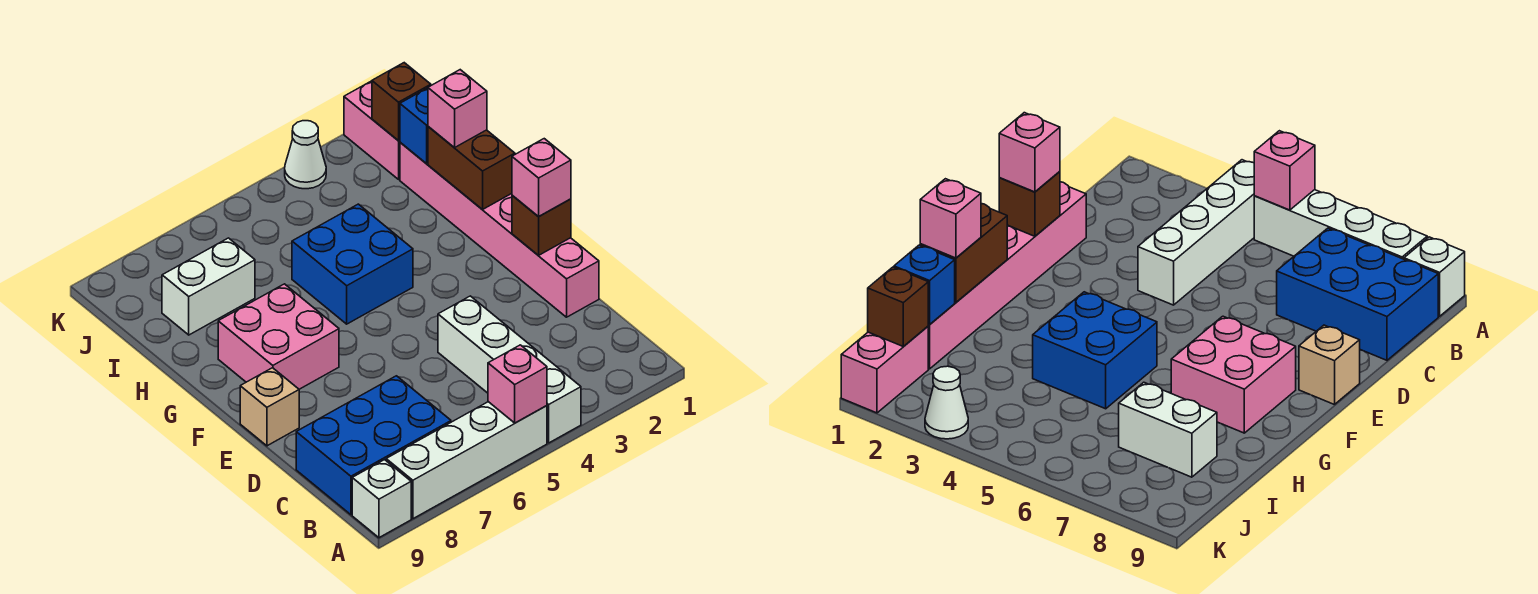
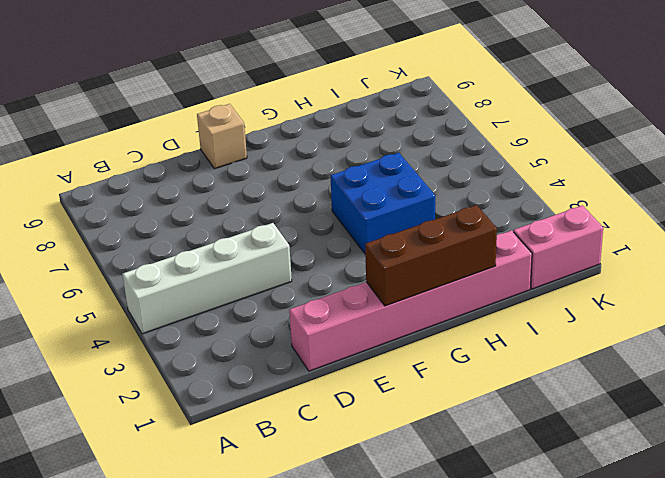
brown brick F1:H1 level 2 -> brown brick G1:H1 level 2
none -> white brick A5:A8 level 1
none -> white brick A9 level 1
none -> blue brick B7:C9 level 1

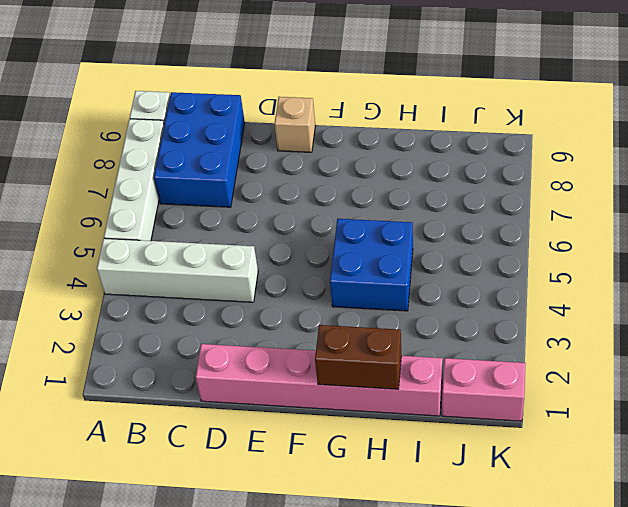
none -> pink brick F7:G8 level 1
none -> white brick I7:I8 level 1
none -> white cone K3 level 1

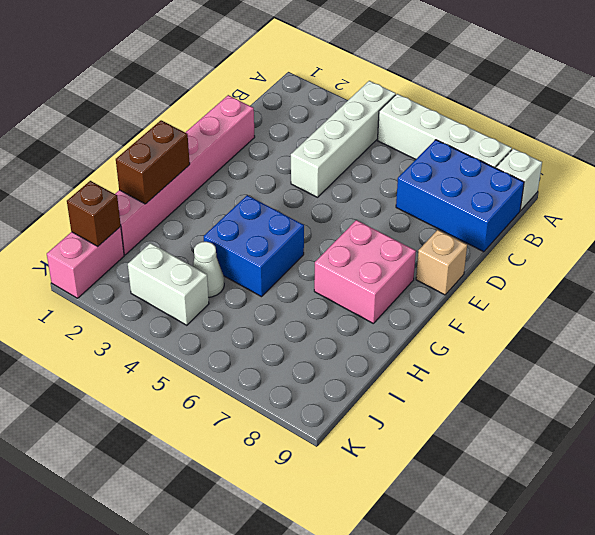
white cone I4 level 1 -> white cone K3 level 1
white brick J3:J4 level 1 -> white brick I7:I8 level 1
none -> pink brick A5 level 2
none -> brown brick E1 level 2
none -> blue brick I1 level 2

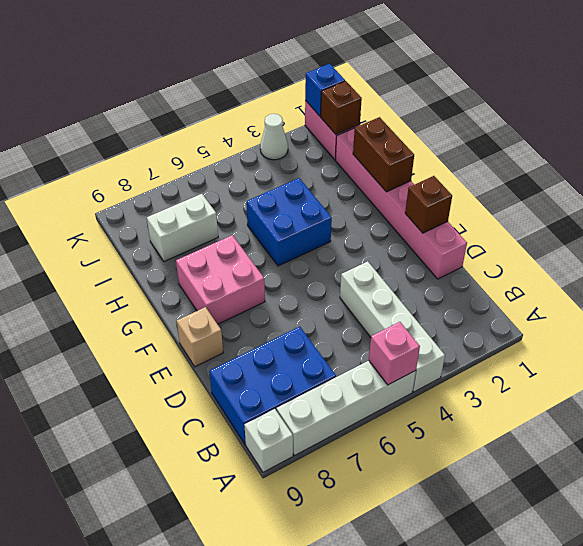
blue brick K1 level 2 -> blue brick I1 level 2
none -> pink brick E1 level 3
none -> pink brick H1 level 3

